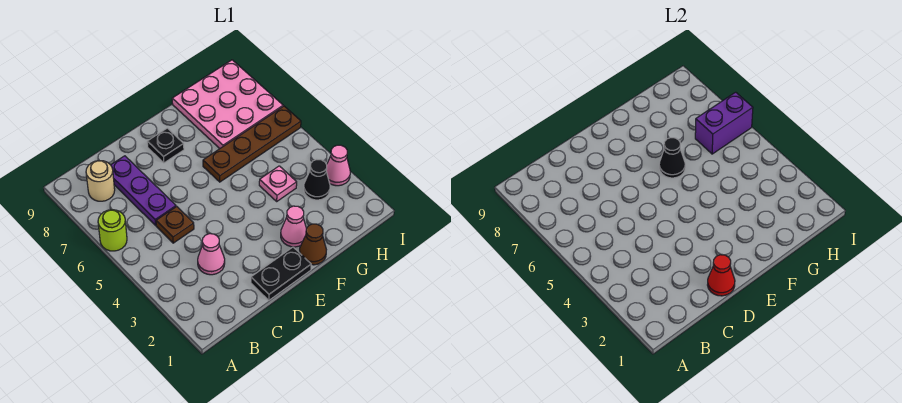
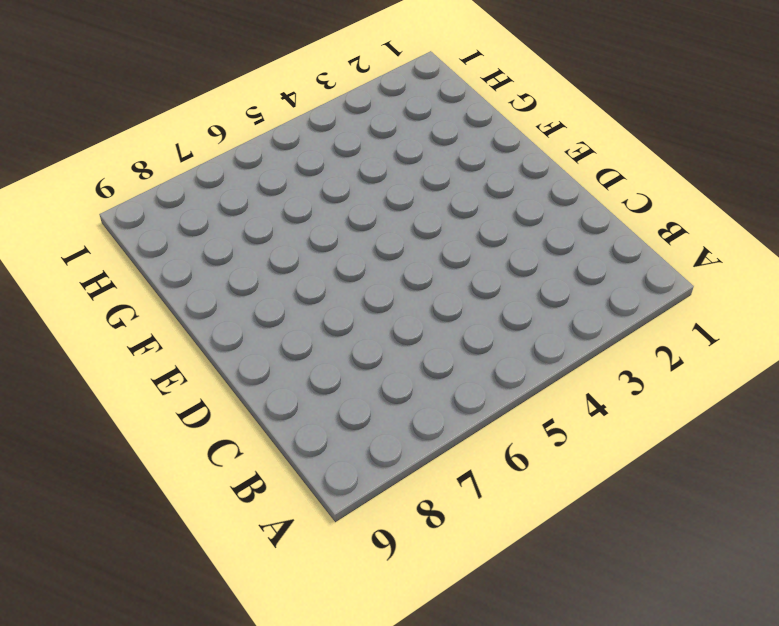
none -> lime round brick A6 level 1
none -> tan round brick B8 level 1
none -> pink cone C3 level 1

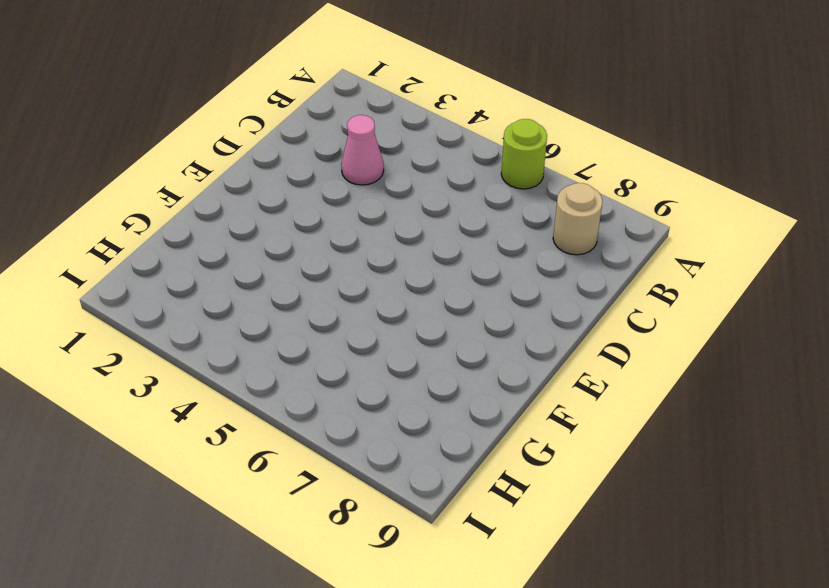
none -> brown plate C5 level 1
none -> purple plate C6:C8 level 1
none -> black plate D1:E1 level 1

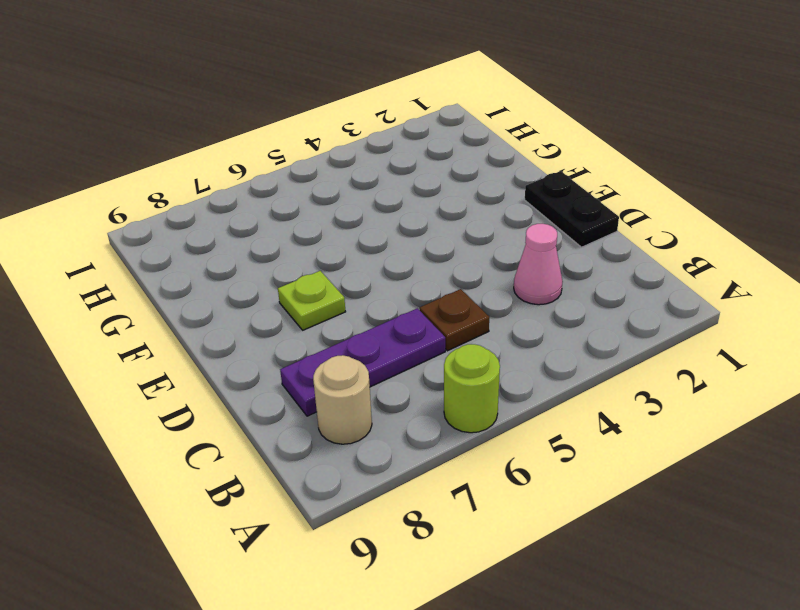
lime plate E7 level 1 -> none
none -> black plate E8 level 1
none -> brown cone F1 level 1
none -> pink cone F2 level 1

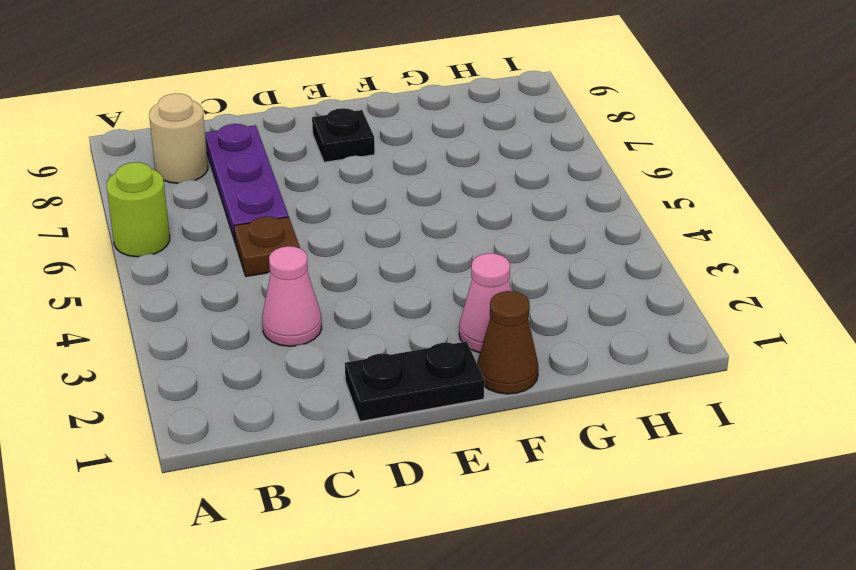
none -> brown plate F6:I6 level 1
none -> pink plate G4 level 1
none -> pink plate G7:I9 level 1

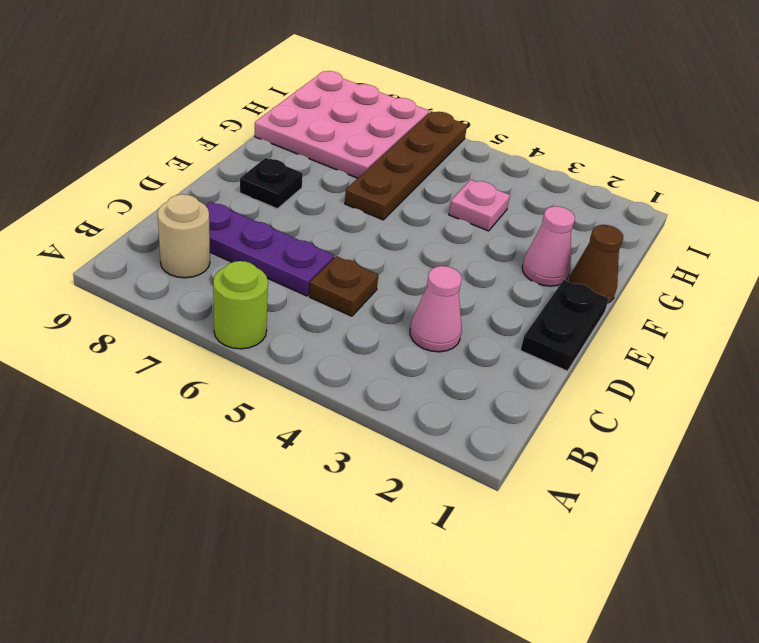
none -> black cone H3 level 1
none -> pink cone I3 level 1
none -> red cone D1 level 2

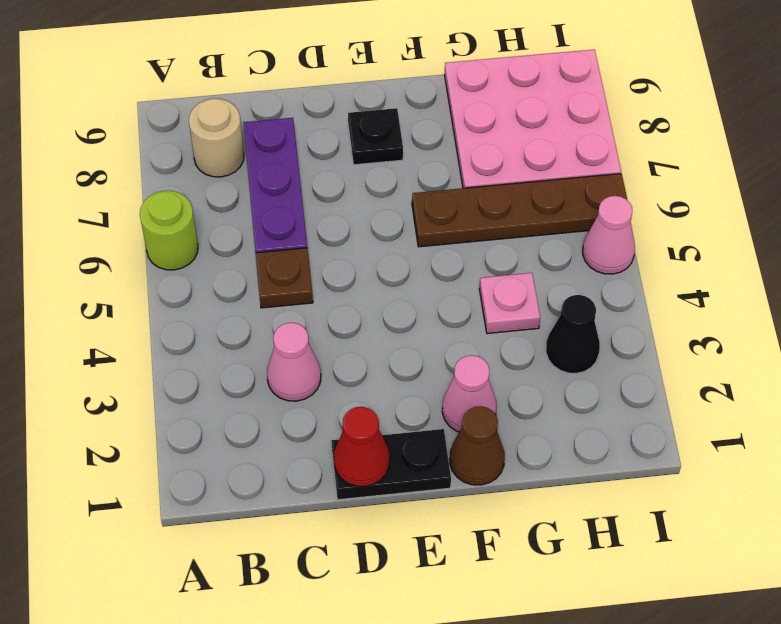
pink cone I5 level 1 -> pink cone I3 level 1
none -> black cone F6 level 2
none -> purple brick H6:I6 level 2

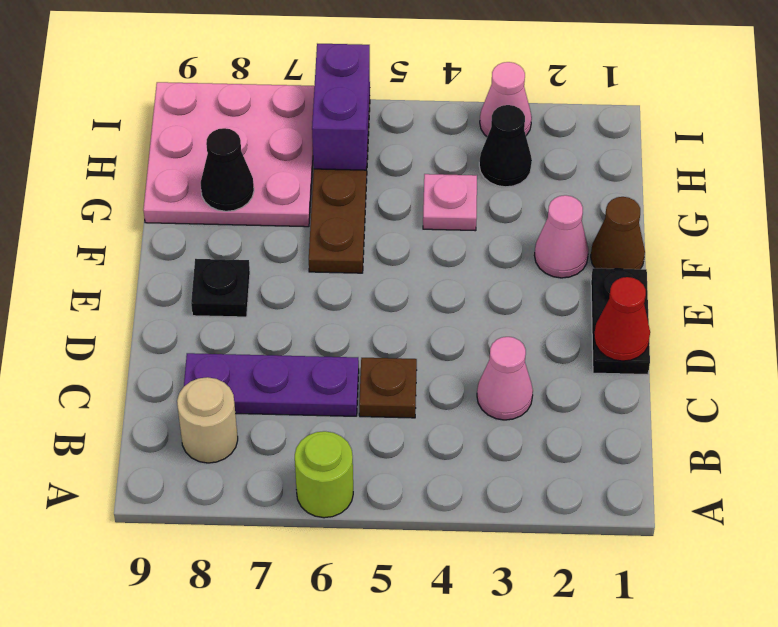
black cone G8 level 2 -> black cone F6 level 2

